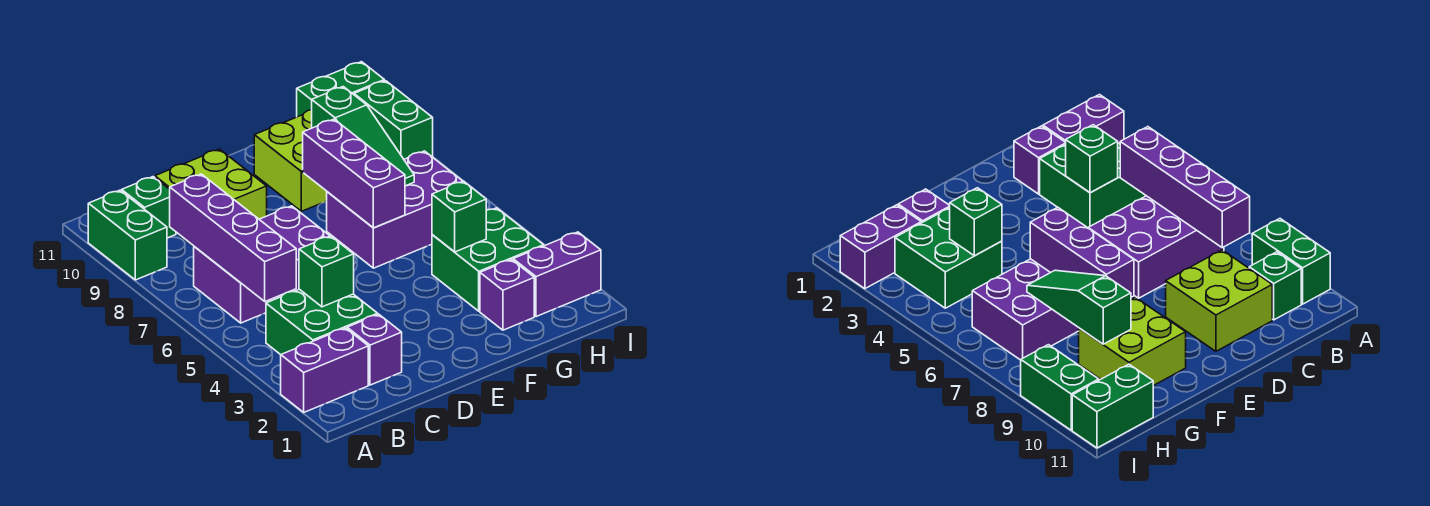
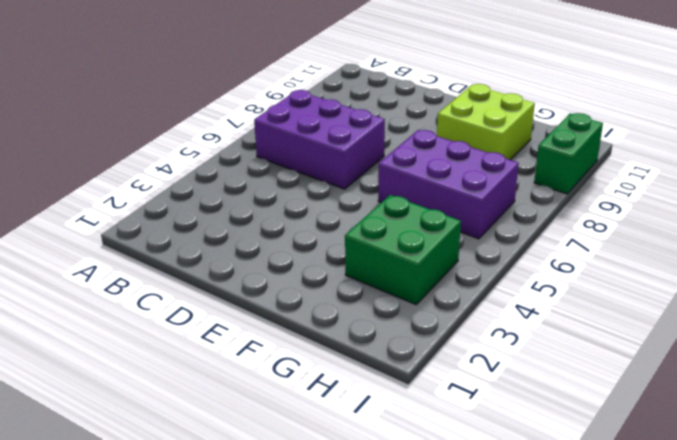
none -> purple brick A2:B2 level 1
none -> green brick A9:A10 level 1
none -> green brick B3:C4 level 1

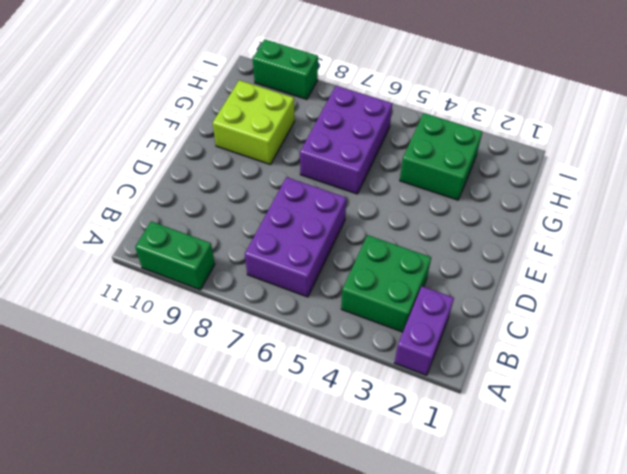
none -> green brick B10 level 1
none -> purple brick C2 level 1
none -> lime brick C9:D10 level 1

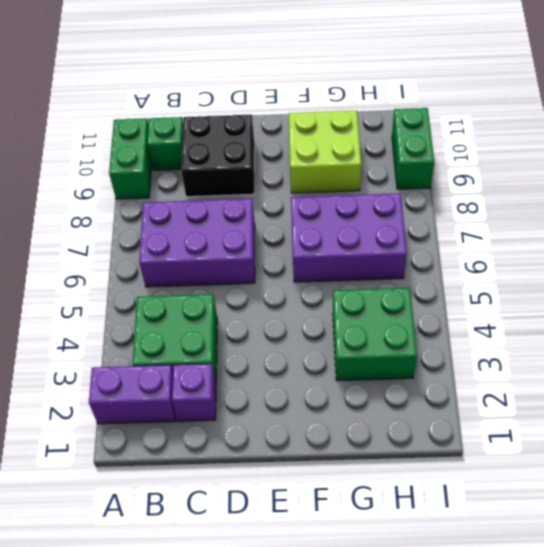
black brick C9:D10 level 1 -> lime brick C9:D10 level 1
none -> purple brick G2 level 1
none -> purple brick H2:I2 level 1
none -> green brick H11:I11 level 1

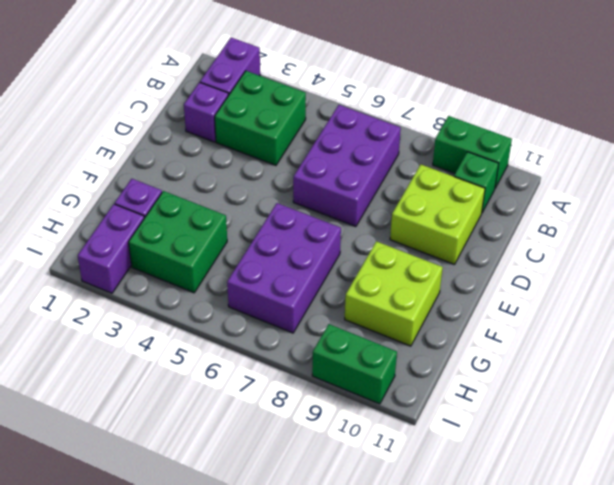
none -> green brick H11:I11 level 1
none -> purple brick B5:B8 level 2
none -> green brick C4 level 2

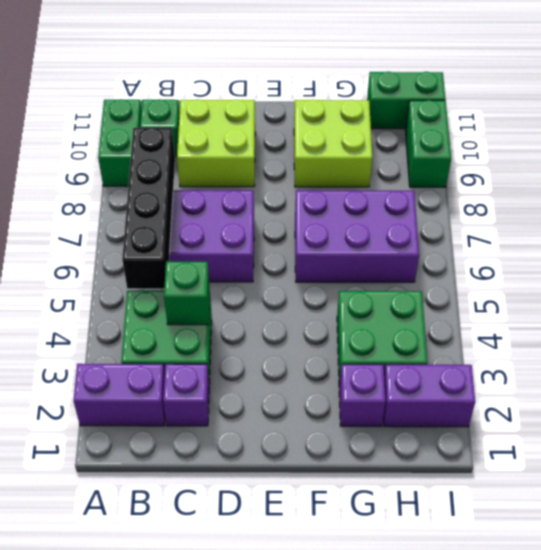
black brick B5:B8 level 2 -> purple brick B5:B8 level 2
none -> purple brick F6:F8 level 2
none -> green brick G4 level 2
none -> green slope G7:G9 level 2 top 9

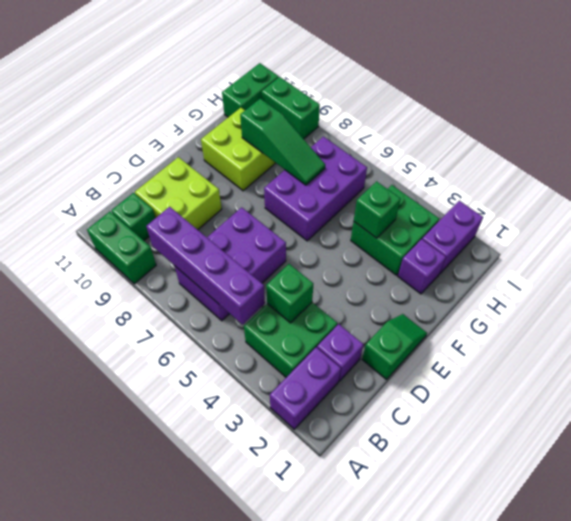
green slope D1:E1 level 1 top D -> none
none -> purple brick F6:F8 level 2

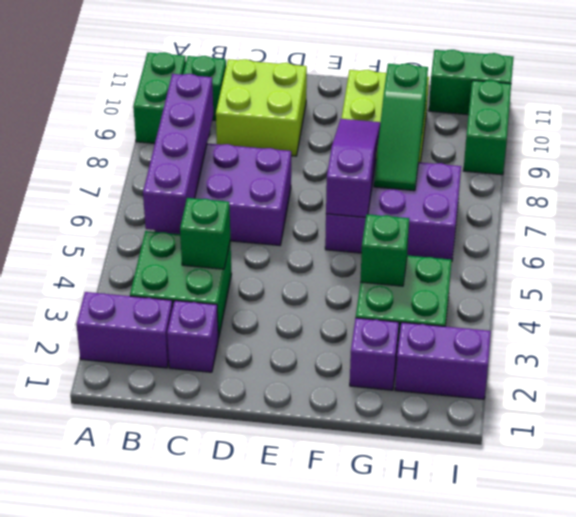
purple slope F6:F8 level 2 top 6 -> purple brick F6:F8 level 2

